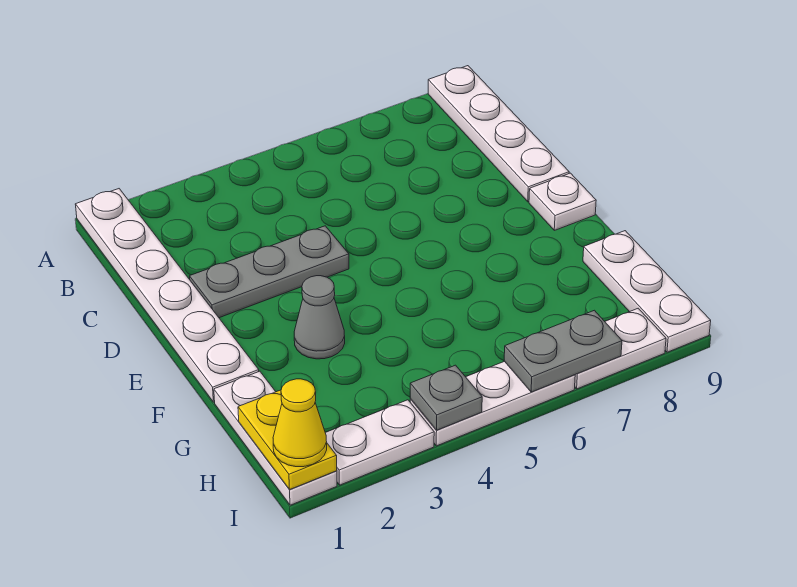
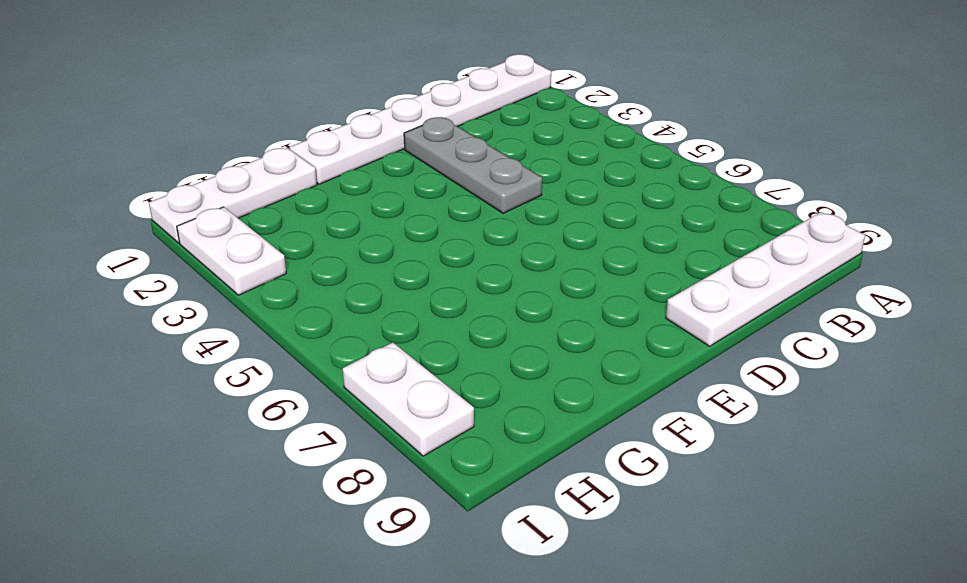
none -> white plate E9 level 1
none -> grey cone F3 level 1
none -> white plate G9:I9 level 1

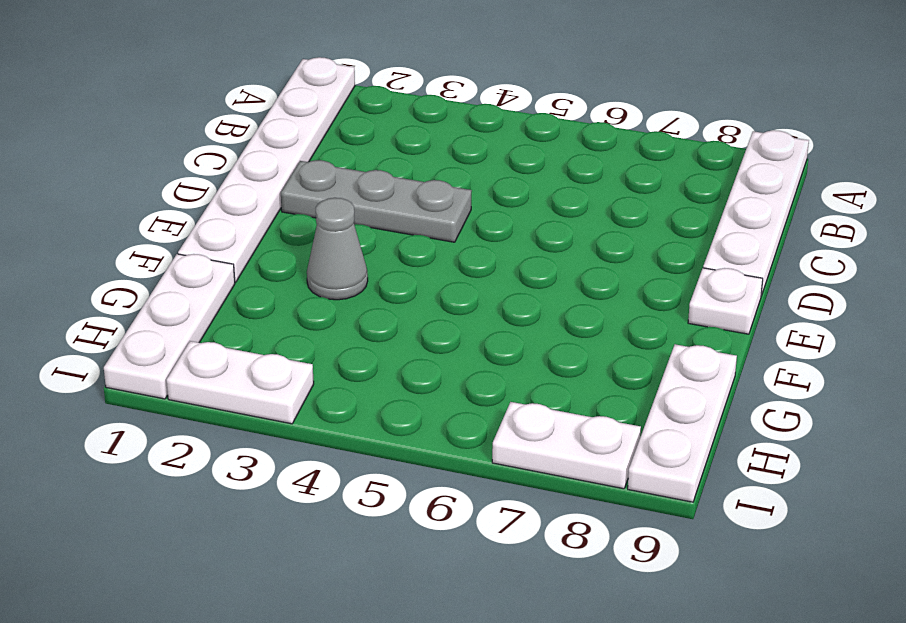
none -> white plate I4:I6 level 1
none -> yellow plate H1:I1 level 2
none -> grey plate I4 level 2

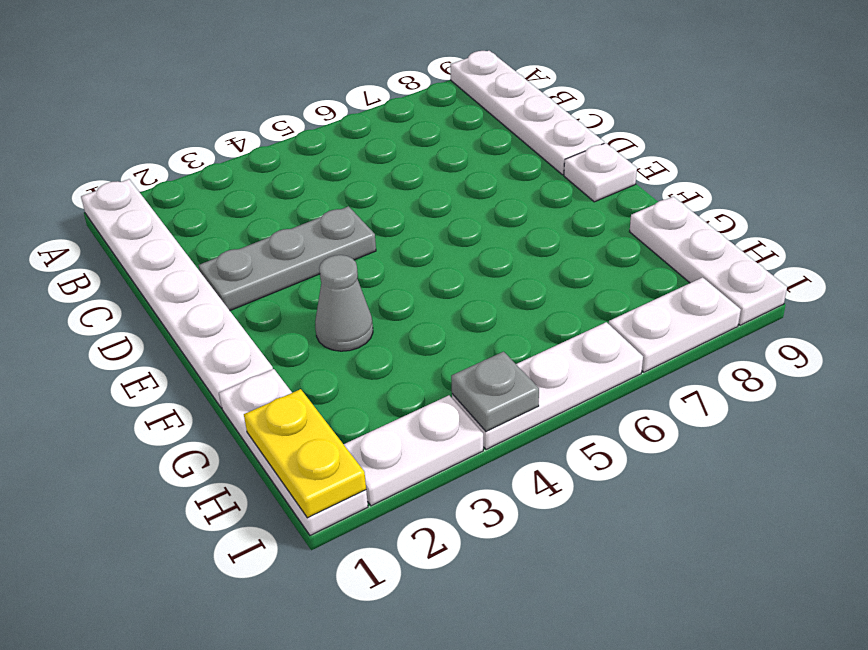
none -> grey plate I6:I7 level 2
none -> yellow cone I1 level 3

